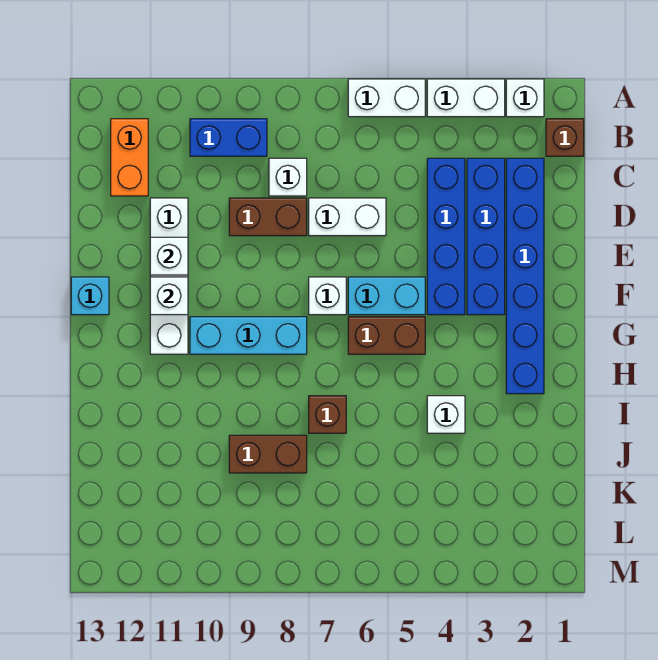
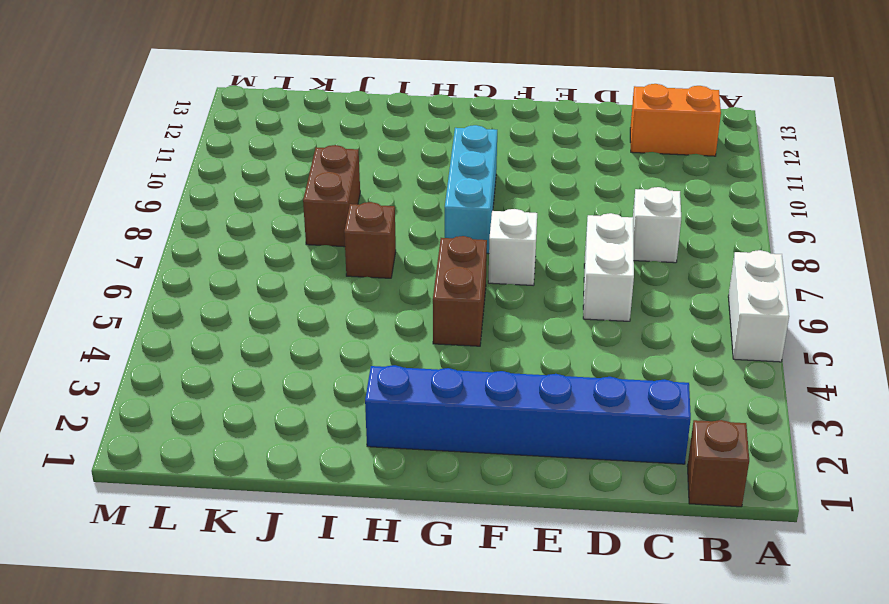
none -> white brick A2 level 1
none -> white brick A3:A4 level 1
none -> blue brick B9:B10 level 1

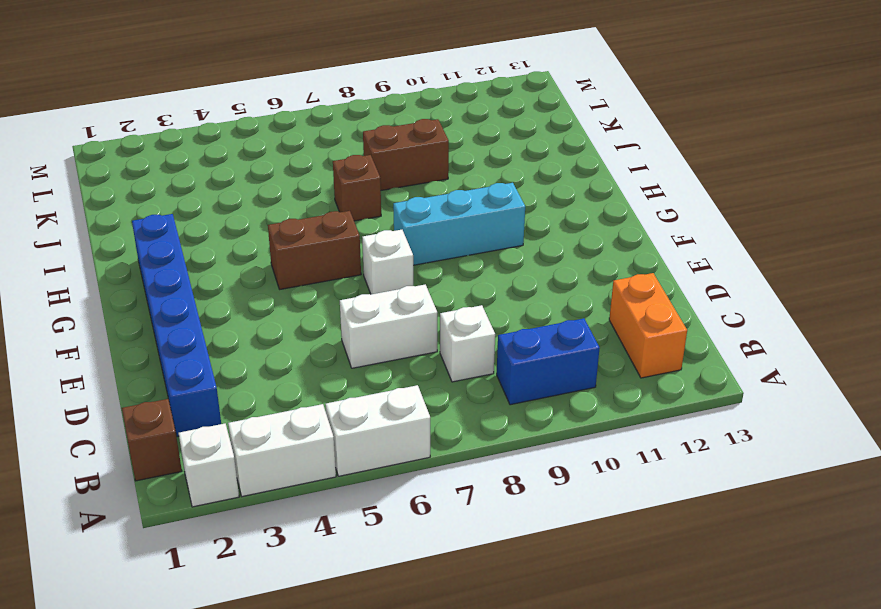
none -> blue brick C3:F3 level 1
none -> blue brick C4:F4 level 1
none -> brown brick D8:D9 level 1

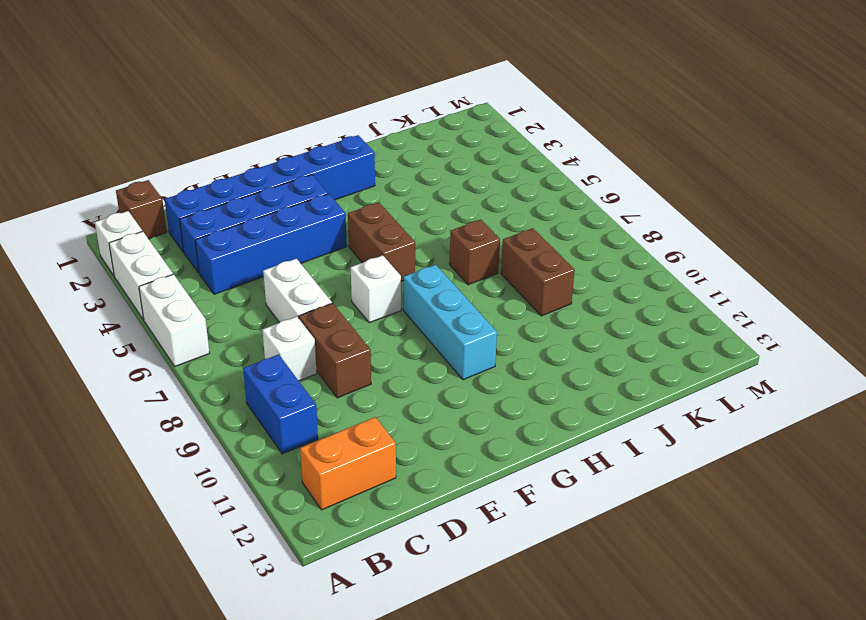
none -> white brick D11:G11 level 1
none -> cyan brick F5:F6 level 1
none -> cyan brick F13 level 1

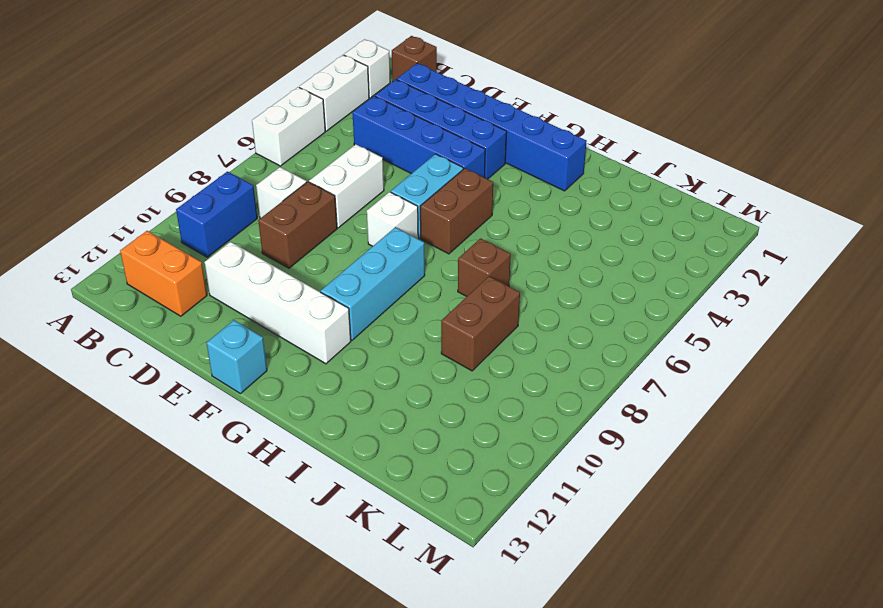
none -> white brick I4 level 1
none -> white brick E11 level 2
none -> white brick F11 level 2

